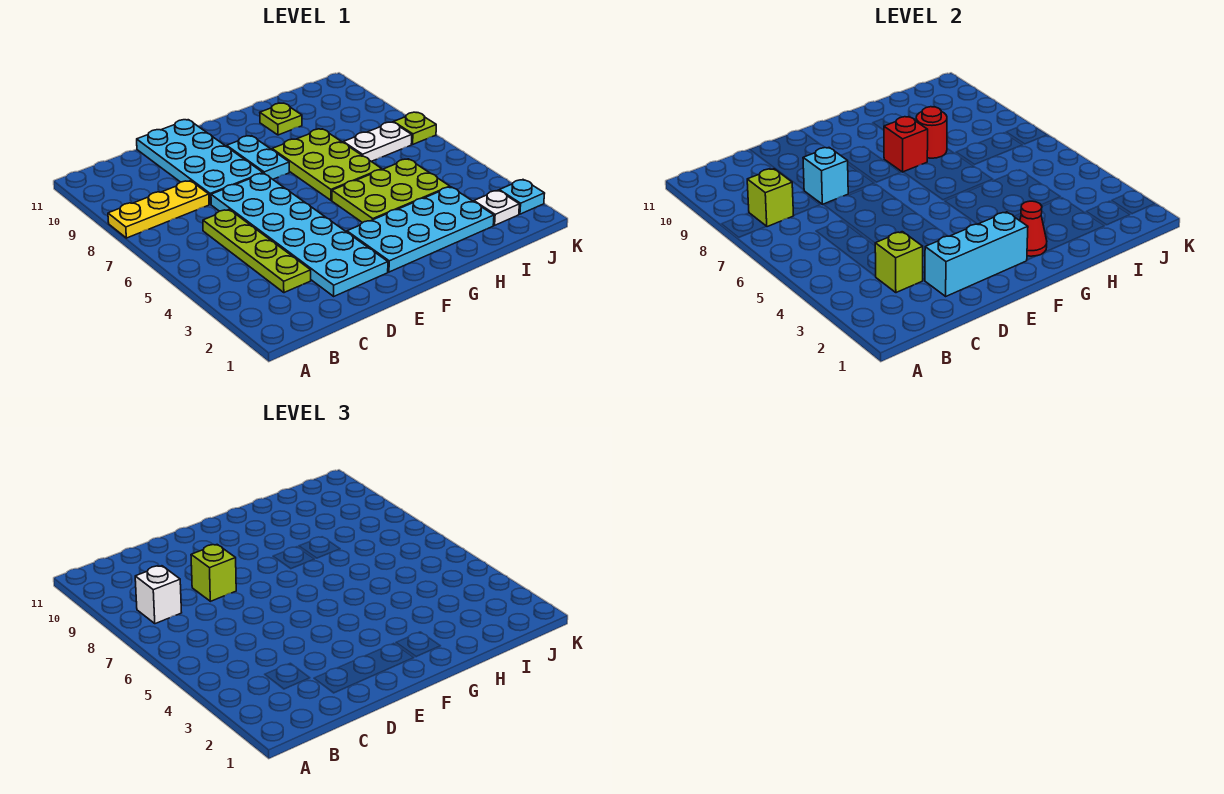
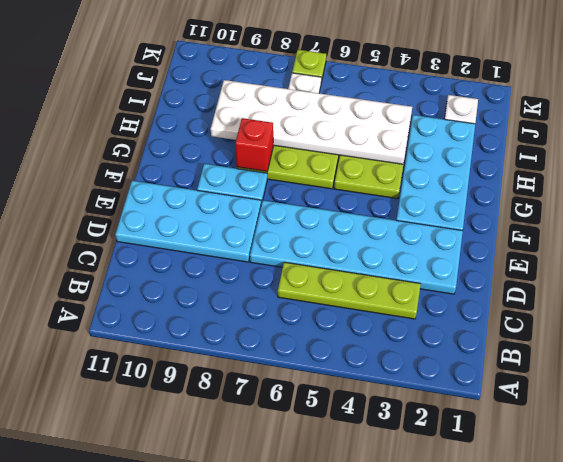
white plate H4:I9 level 2 -> red round brick H8 level 2
none -> yellow plate A8:C8 level 1
none -> lime plate H10 level 1
none -> cyan plate K2 level 1

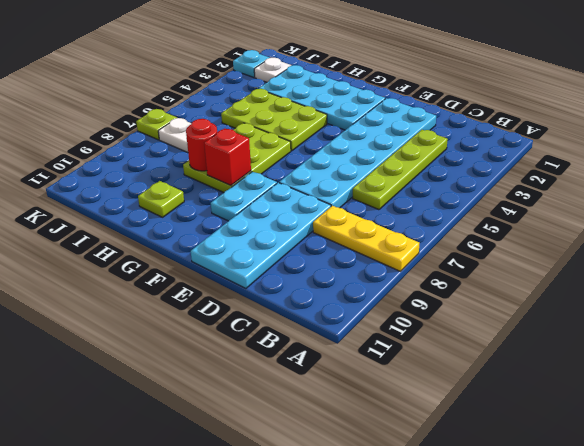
none -> lime brick B8 level 2
none -> lime brick C3 level 2
none -> cyan brick D2:F2 level 2

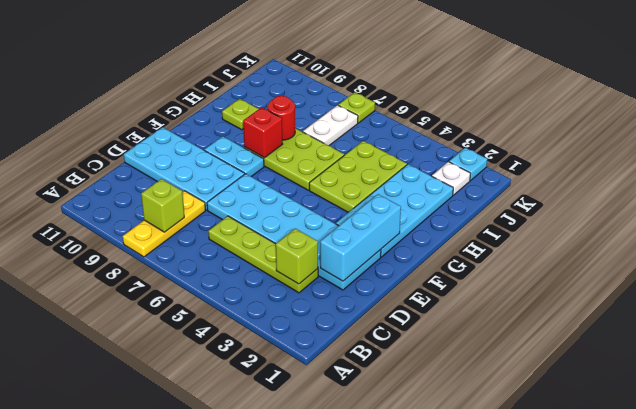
none -> cyan brick D8 level 2
none -> red cone G2 level 2
none -> white brick B8 level 3

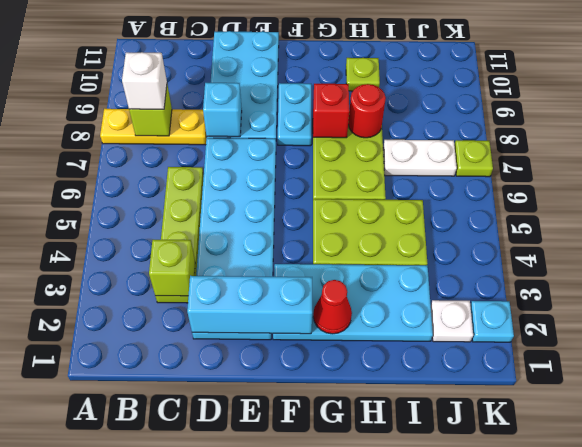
none -> lime brick D8 level 3

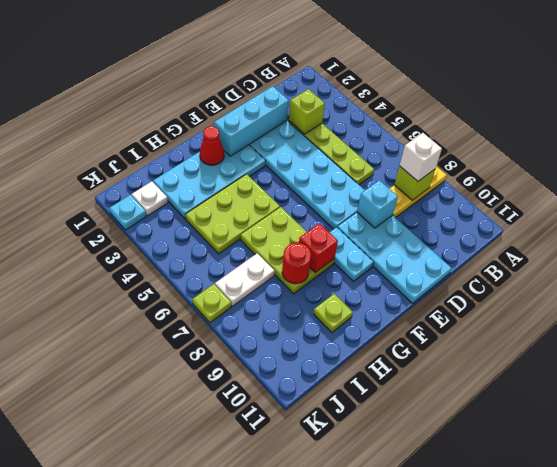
none -> lime brick D8 level 3

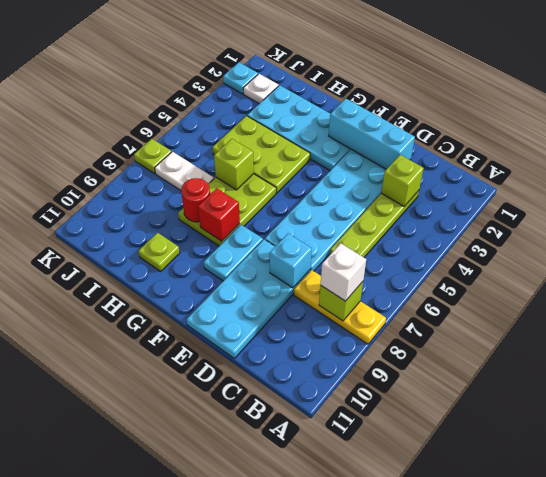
lime brick H6 level 2 -> lime brick D8 level 3
none -> red cone G2 level 2

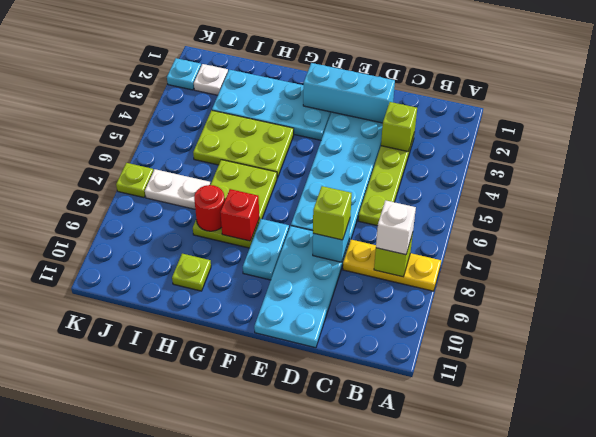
none -> red cone G2 level 2

